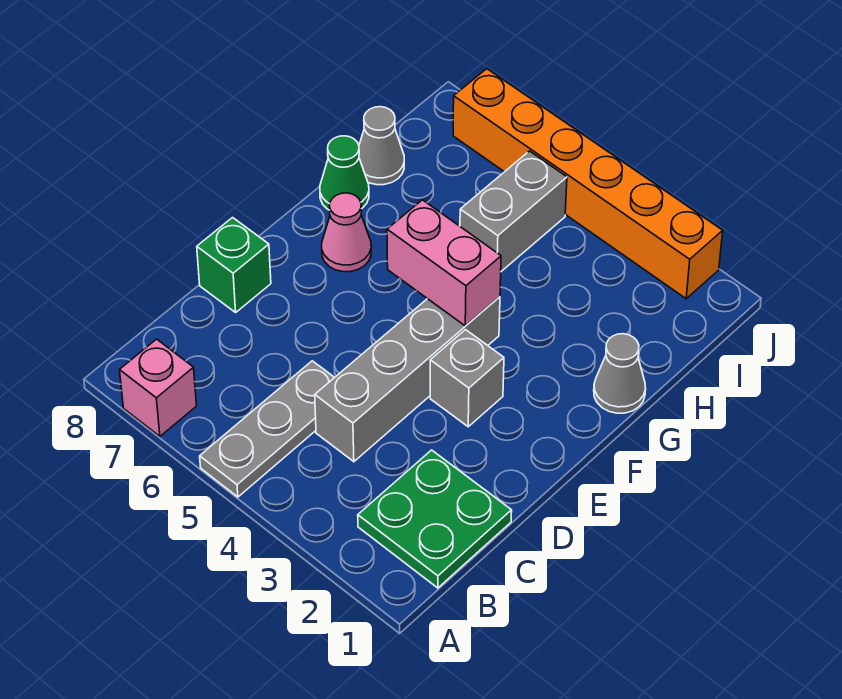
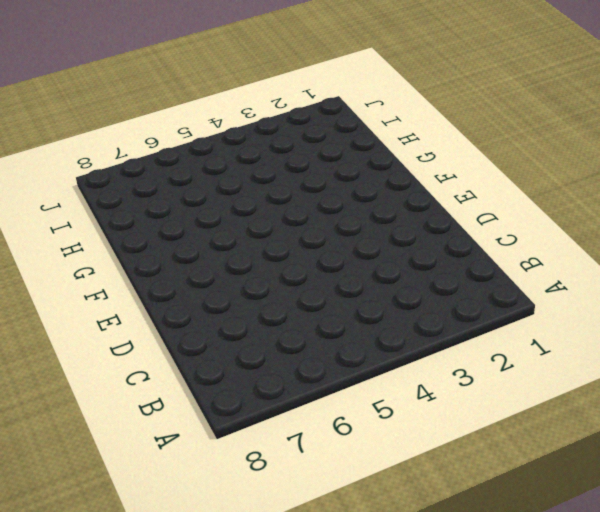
none -> grey plate A5:C5 level 1
none -> pink brick A7 level 1
none -> green plate B1:C2 level 1

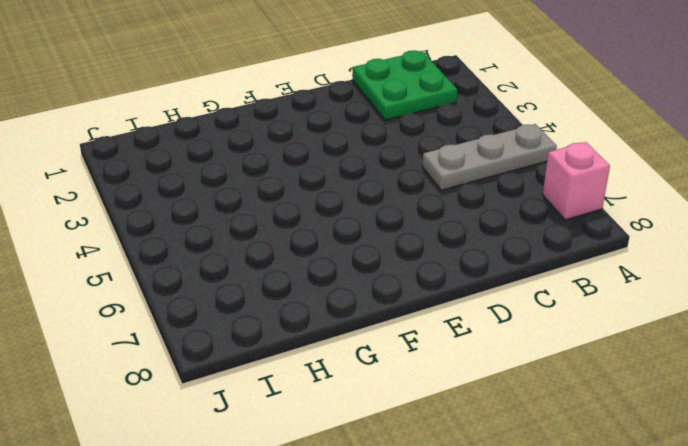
none -> grey brick C4:F4 level 1
none -> green brick D8 level 1
none -> grey brick E3 level 1

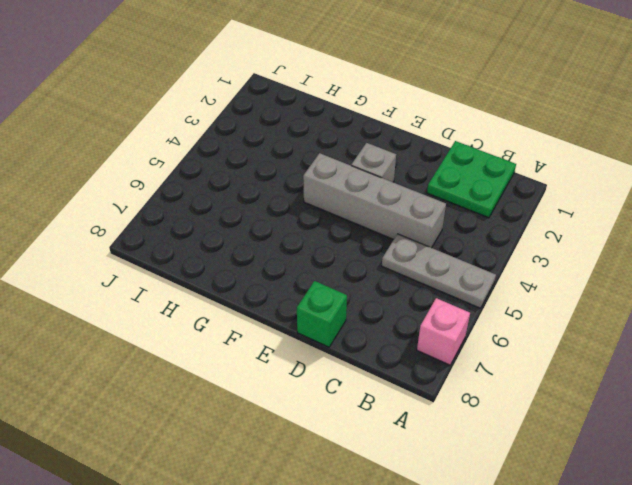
none -> pink cone F7 level 1
none -> grey cone G1 level 1
none -> green cone G8 level 1

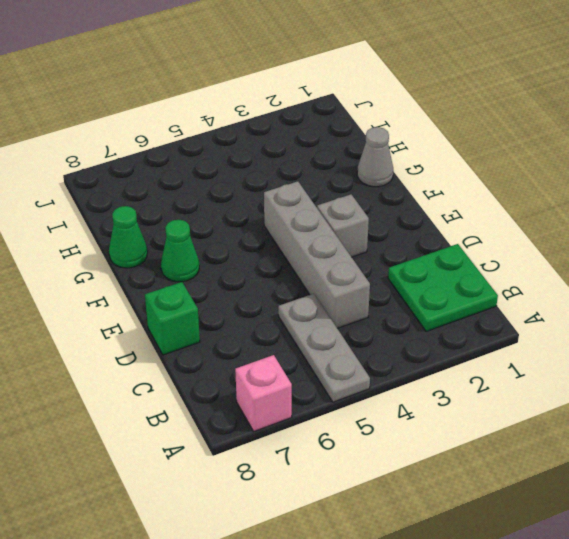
green cone F7 level 1 -> pink cone F7 level 1
none -> grey brick H5:I5 level 1
none -> grey cone H8 level 1
none -> orange brick J2:J7 level 1

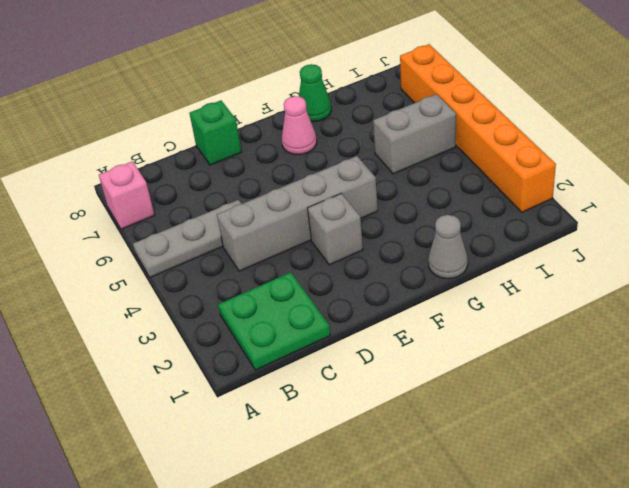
none -> grey cone H8 level 1
none -> pink brick F4:F5 level 2

